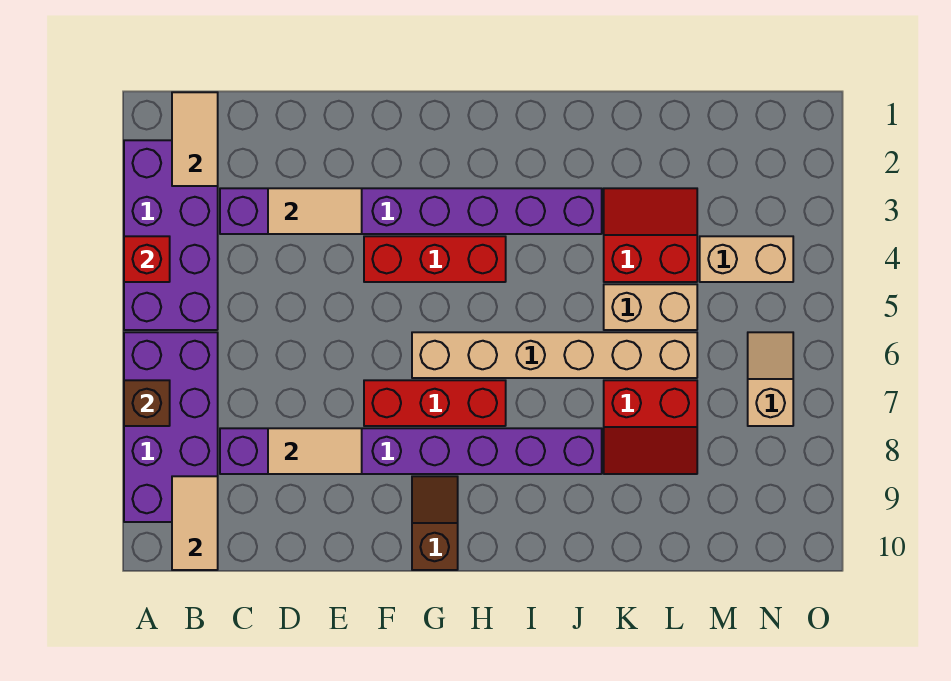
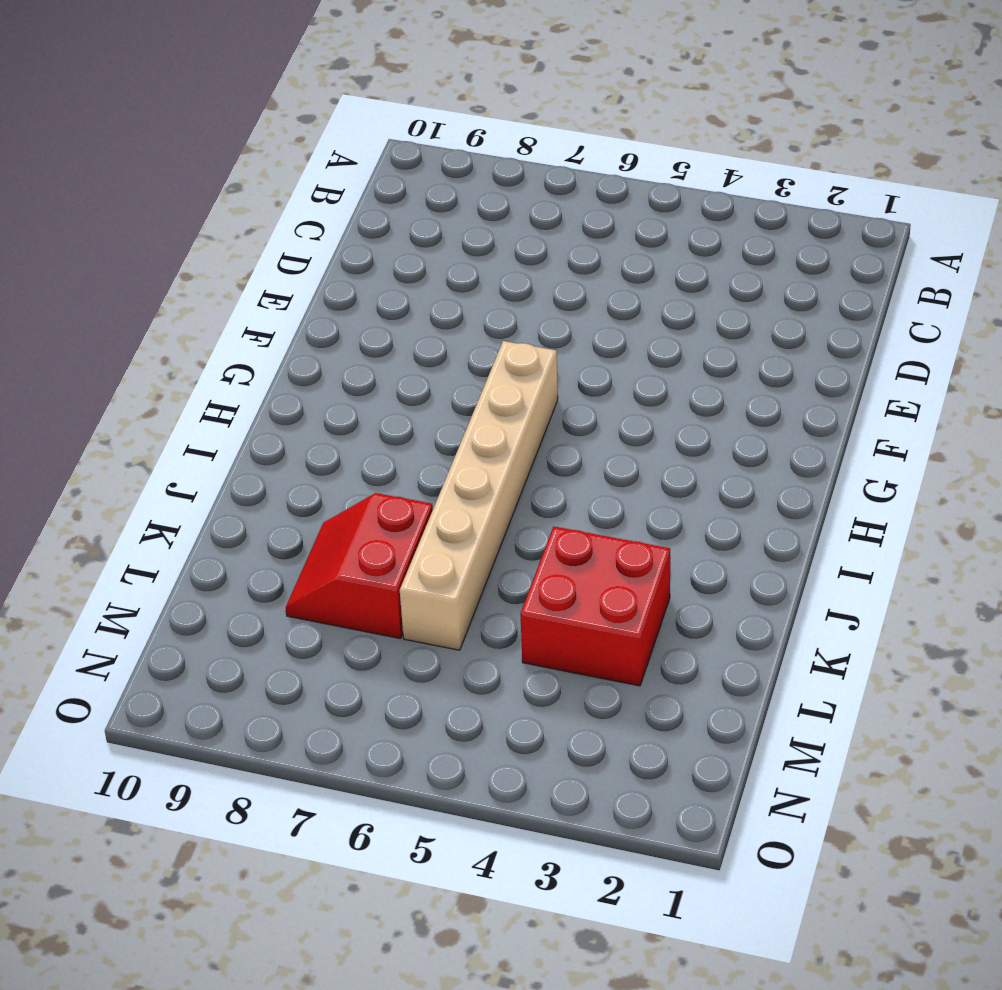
red brick K3:L4 level 1 -> red slope K3:L4 level 1 top 4
none -> purple brick A2:B5 level 1
none -> purple brick A6:B9 level 1
none -> purple brick C3:J3 level 1

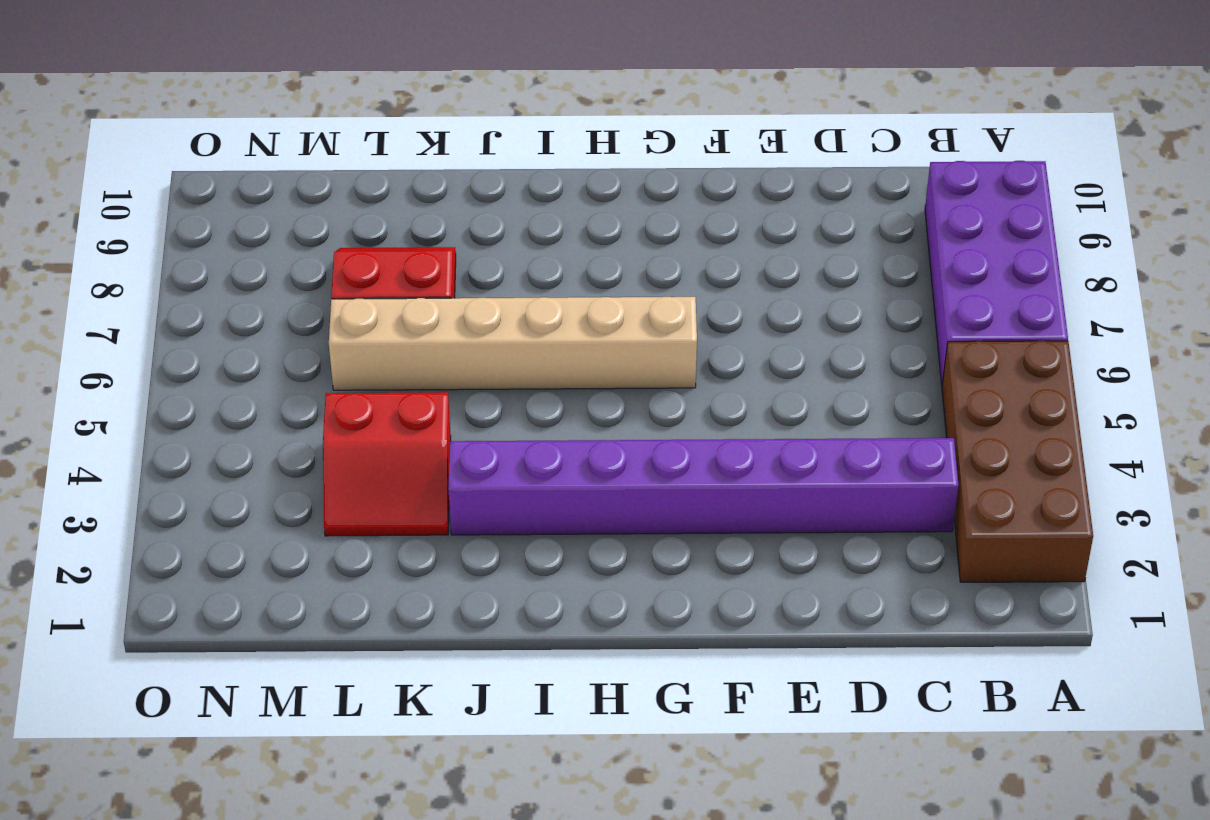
brown brick A2:B5 level 1 -> purple brick A2:B5 level 1
none -> purple brick C8:J8 level 1
none -> red brick F4:H4 level 1
none -> red brick F7:H7 level 1

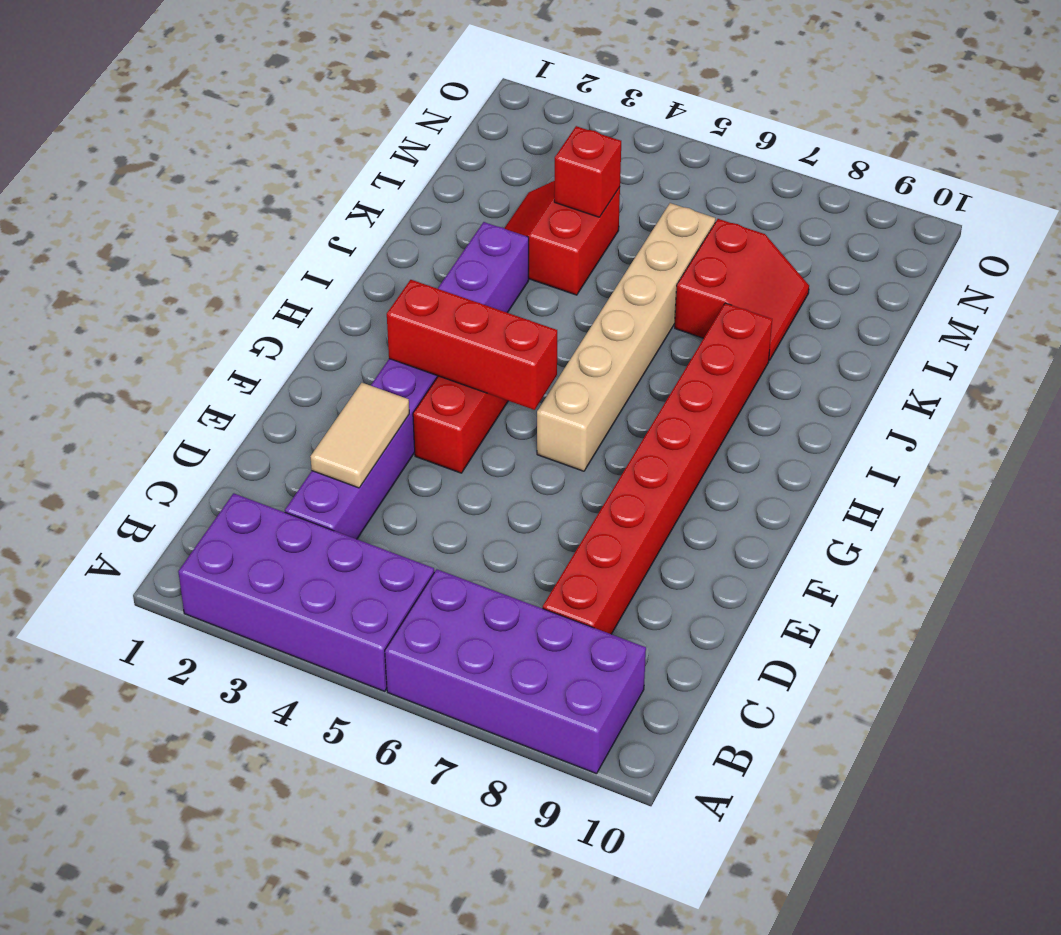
red brick C8:J8 level 1 -> purple brick C8:J8 level 1
red brick G3:G5 level 2 -> red brick F7:H7 level 1
red brick L4 level 2 -> red brick A4 level 2
none -> brown slope G9:G10 level 1 top 10
none -> tan brick K5:L5 level 1
none -> tan brick M4:N4 level 1

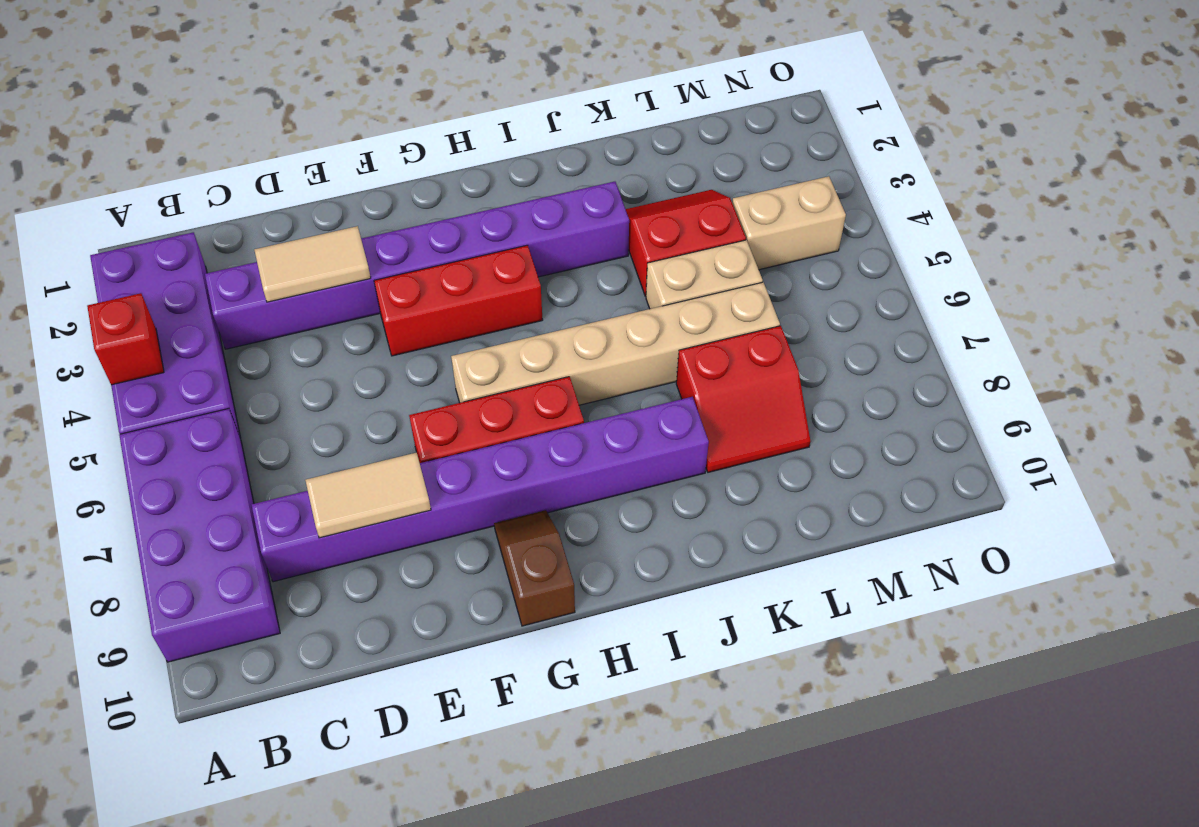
none -> tan slope N6:N7 level 1 top 7
none -> brown brick A7 level 2
none -> tan tile B1:B2 level 2

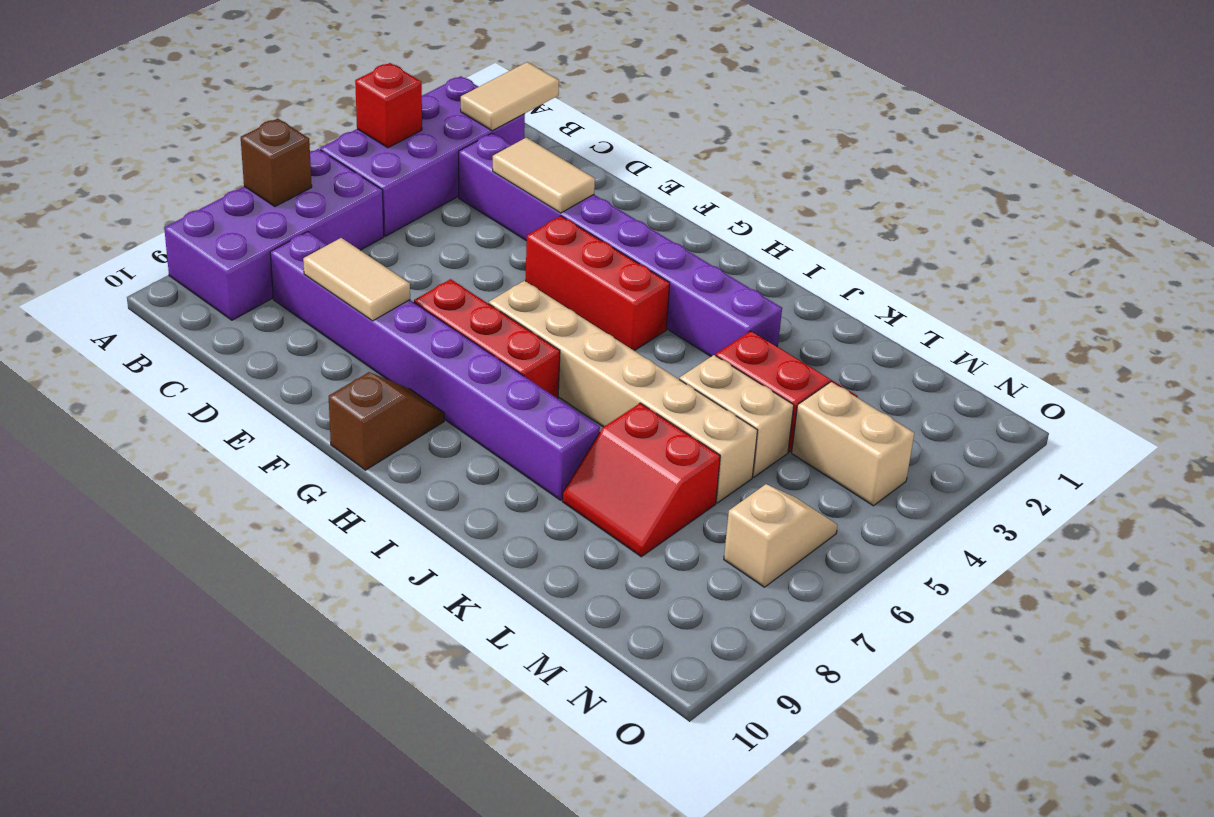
none -> tan tile B9:B10 level 2

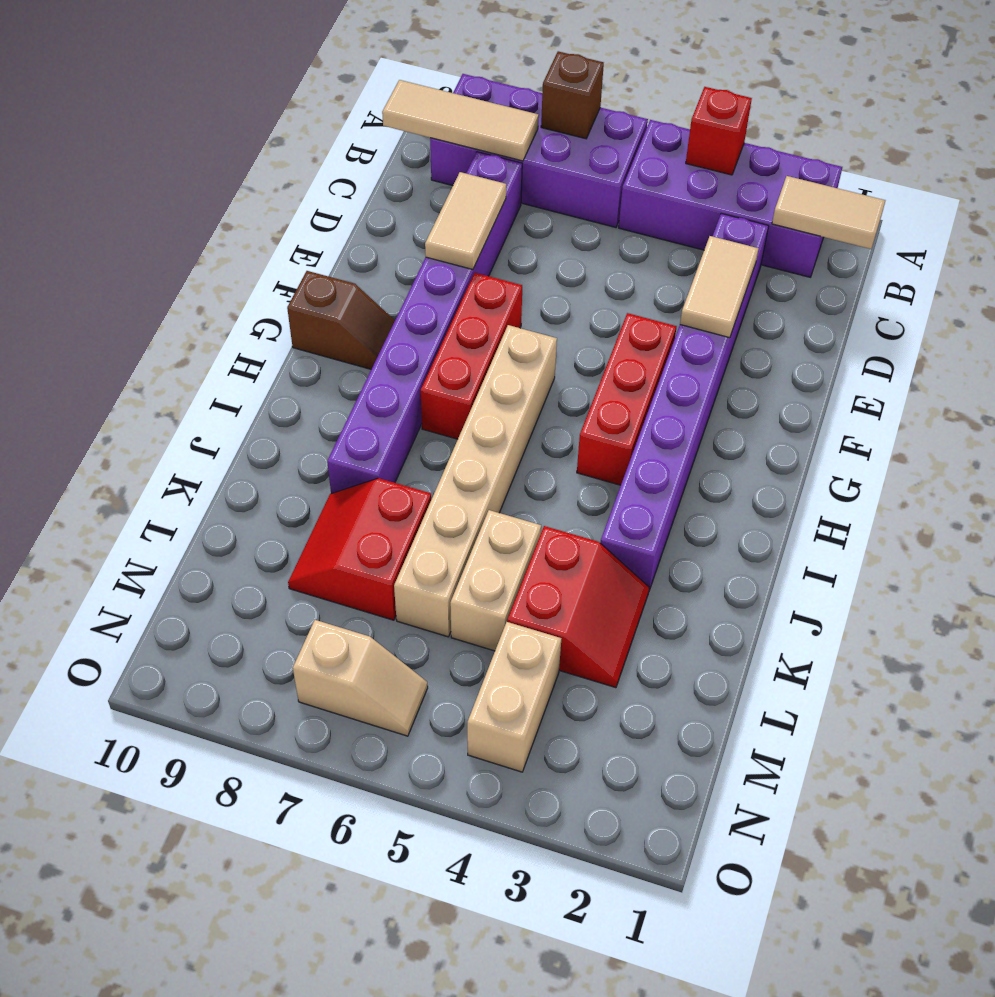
tan tile B8:B10 level 2 -> tan tile B9:B10 level 2

